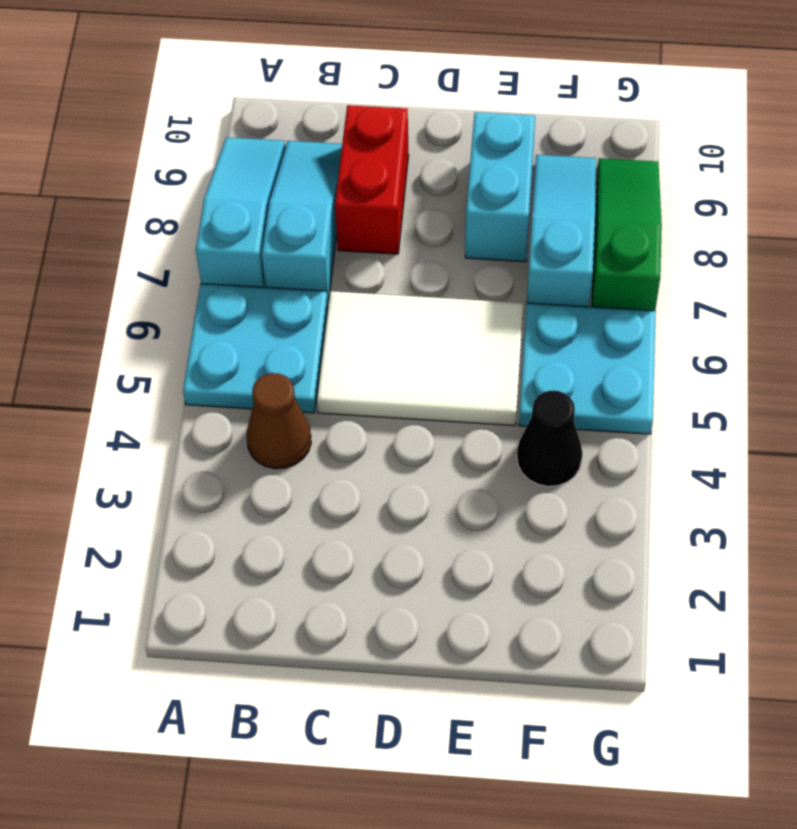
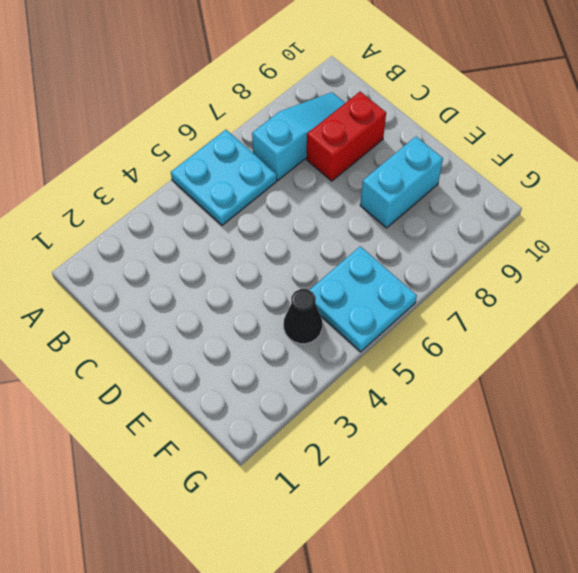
none -> cyan slope A7:A9 level 1 top 7
none -> brown cone B4 level 1

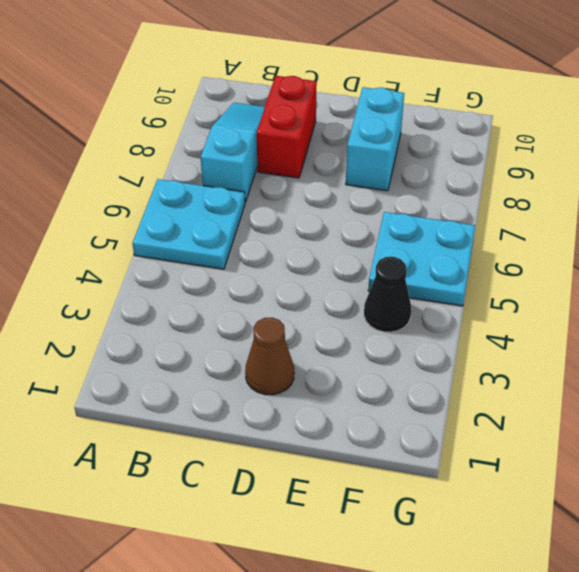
brown cone D2 level 1 -> brown cone B4 level 1
none -> cyan slope A7:A9 level 1 top 7
none -> white tile C5:E6 level 1

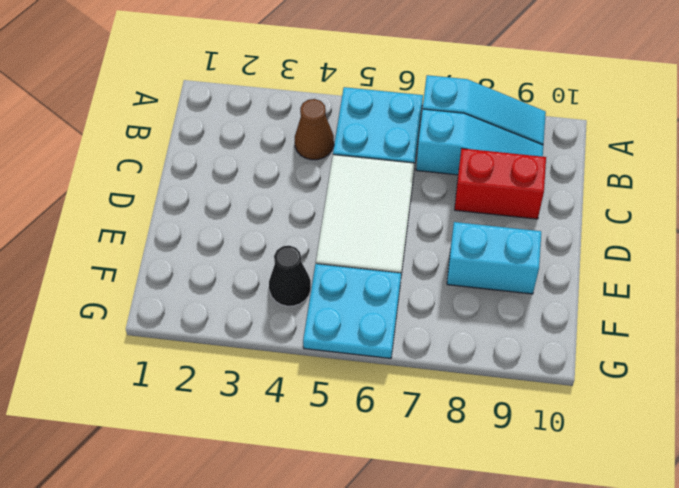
none -> cyan slope F7:F9 level 1 top 7
none -> green slope G7:G9 level 1 top 7

